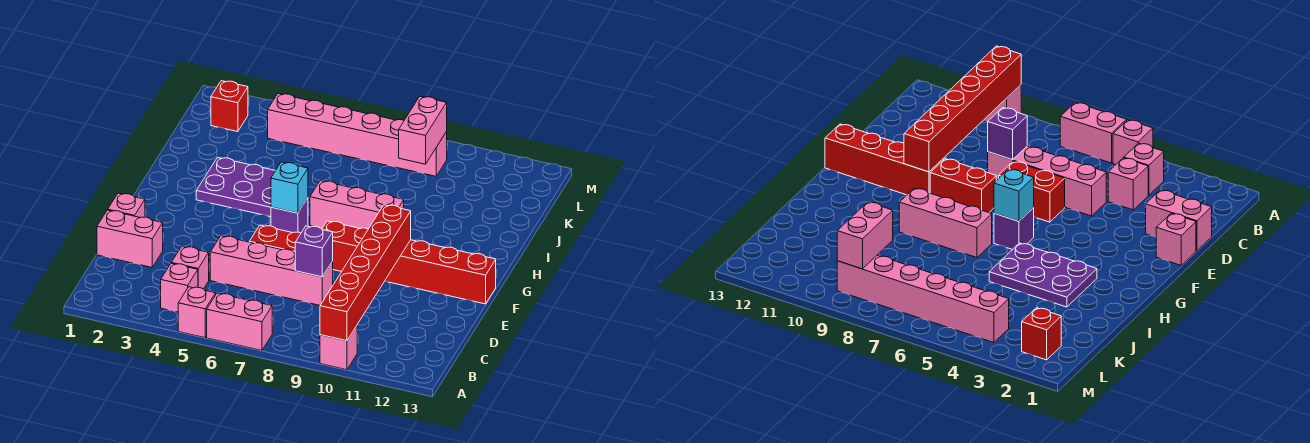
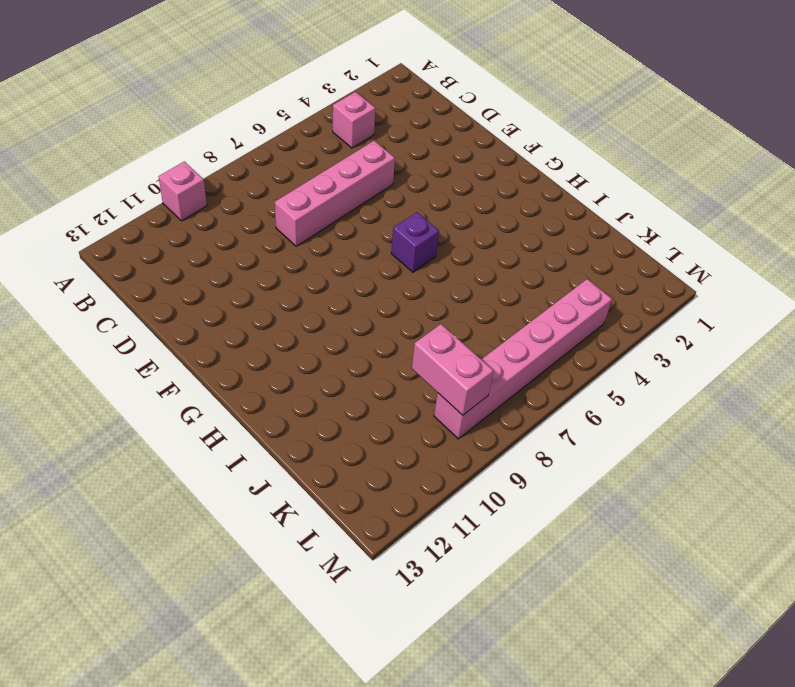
none -> pink brick A5 level 1
none -> pink brick A6:A7 level 1
none -> pink brick C4 level 1

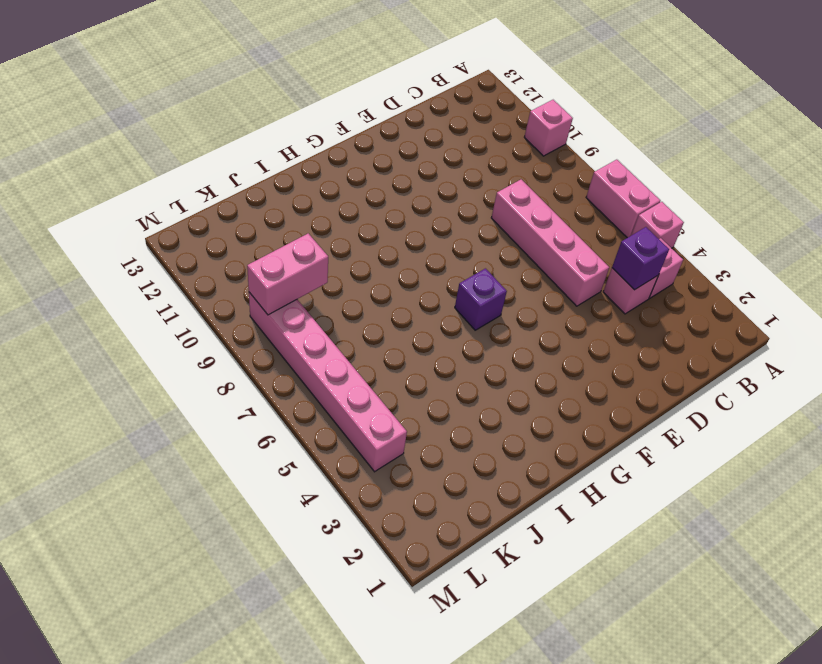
purple brick C4 level 2 -> purple brick D8 level 2
none -> pink brick D1:D2 level 1
none -> pink brick E1 level 1
none -> red brick E6:E7 level 1

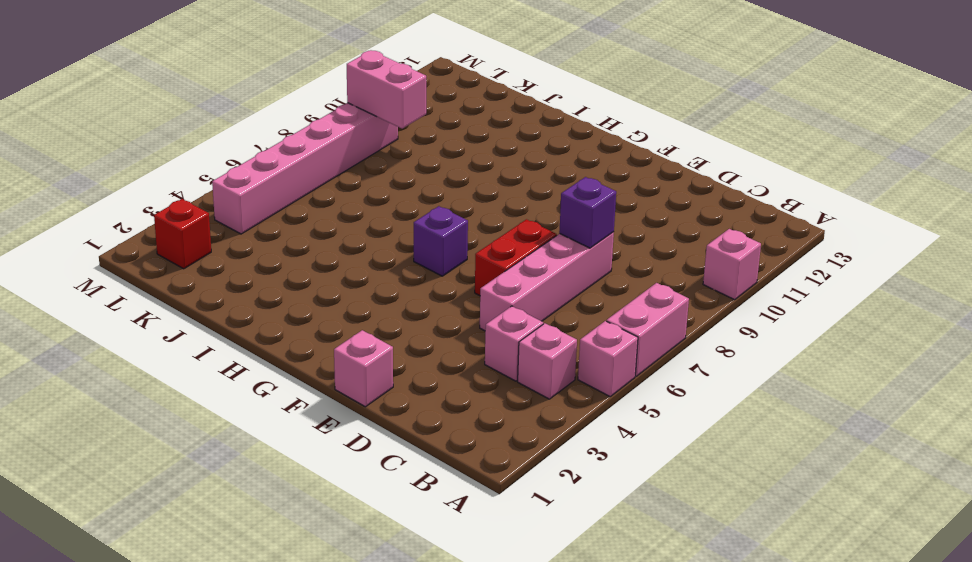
none -> pink brick D1:D2 level 1
none -> red brick F8:F9 level 1
none -> red brick F10:F13 level 1

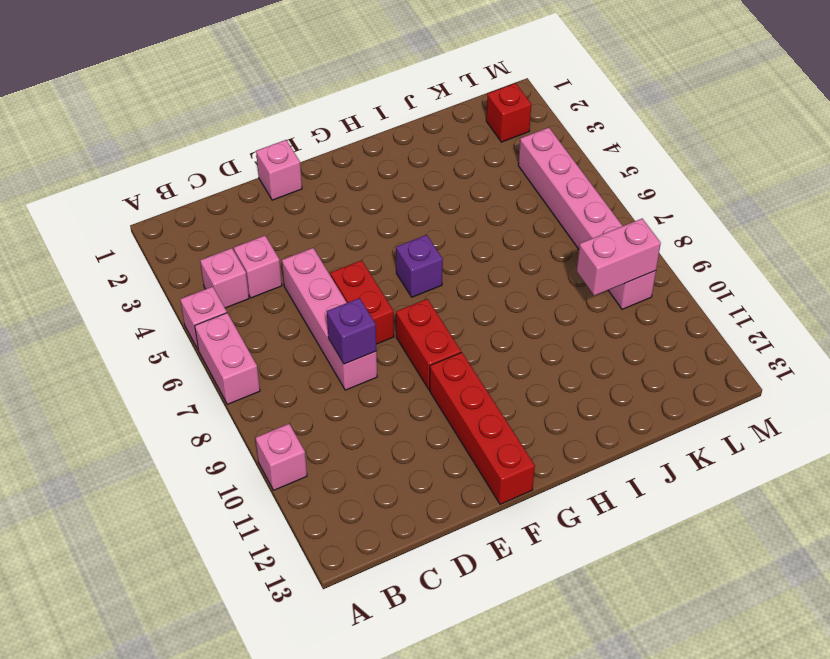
none -> pink brick D1:D2 level 1
none -> purple plate H3:I5 level 1
none -> pink brick H7:H9 level 1

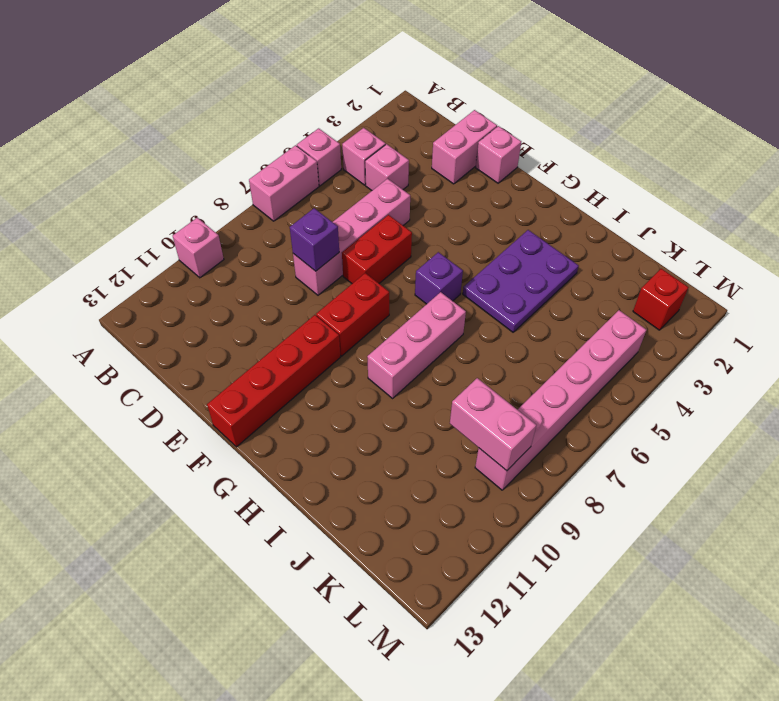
none -> red brick A10:F10 level 2
none -> cyan brick G6 level 2

